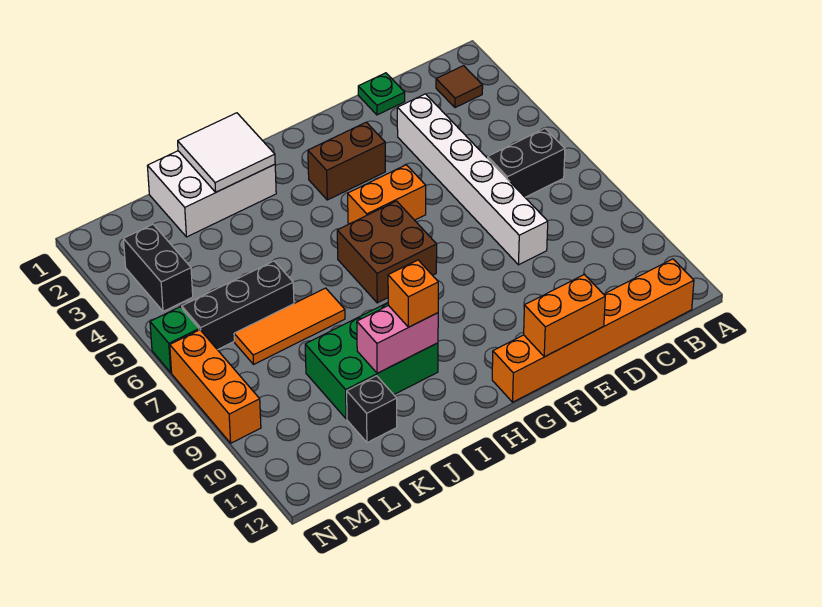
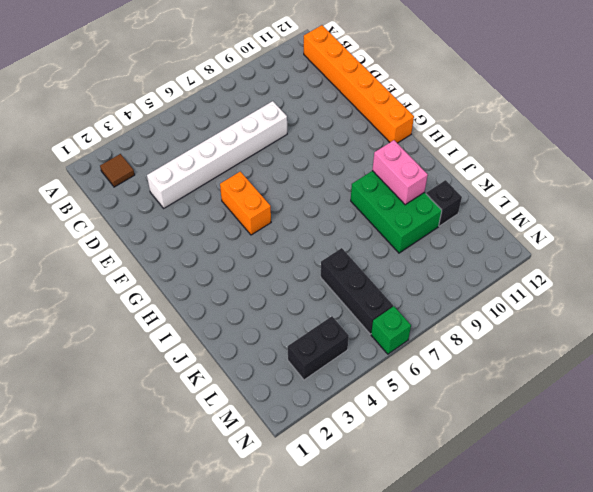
none -> black brick B6:C6 level 1
none -> green plate D1 level 1
none -> brown brick F3:G3 level 1

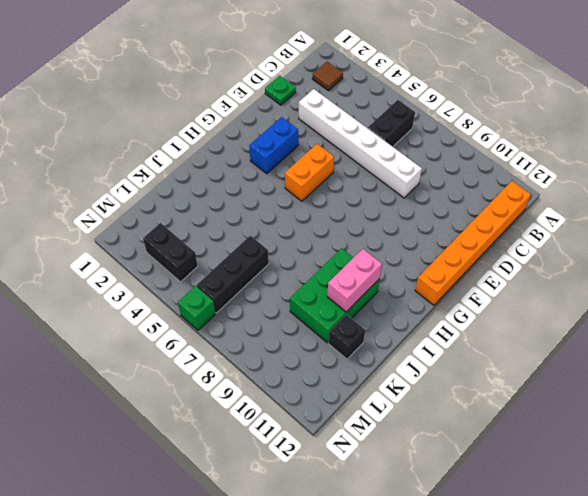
blue brick F3:G3 level 1 -> brown brick F3:G3 level 1
none -> brown brick G6:H7 level 1
none -> white brick I1:K2 level 1
none -> orange tile J7:L7 level 1

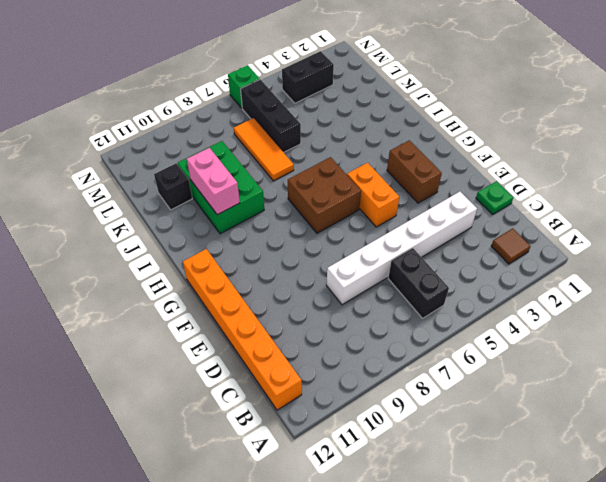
none -> white brick I1:K2 level 1
none -> orange brick N7:N9 level 1
none -> orange brick E12:F12 level 2

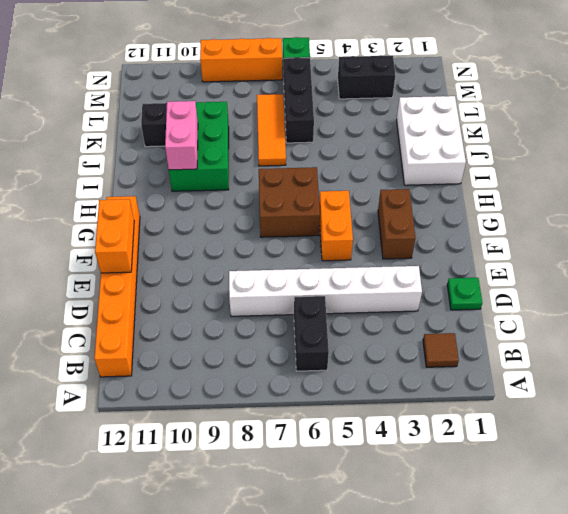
none -> white tile I1:J2 level 2
none -> orange brick I10 level 3

